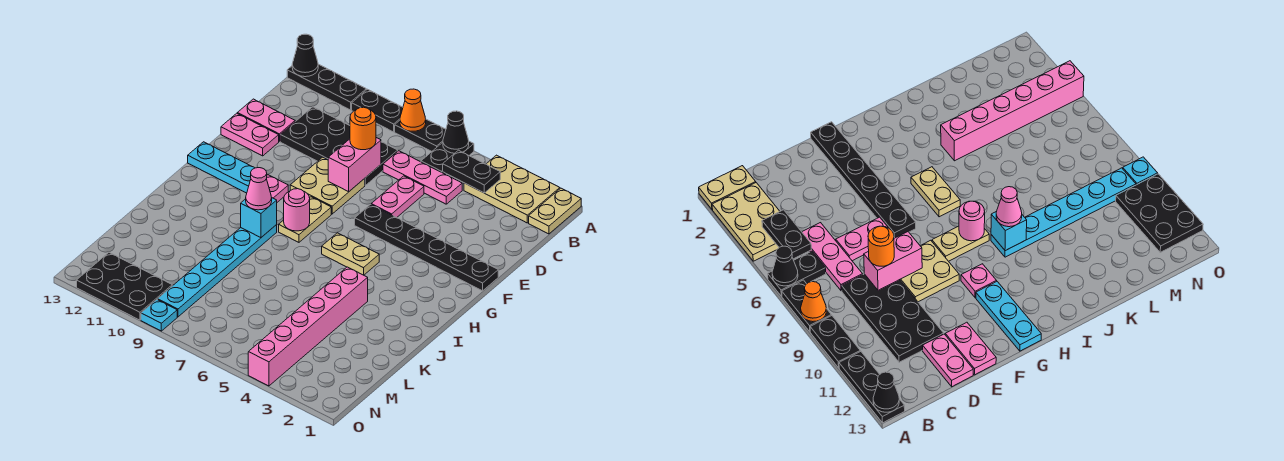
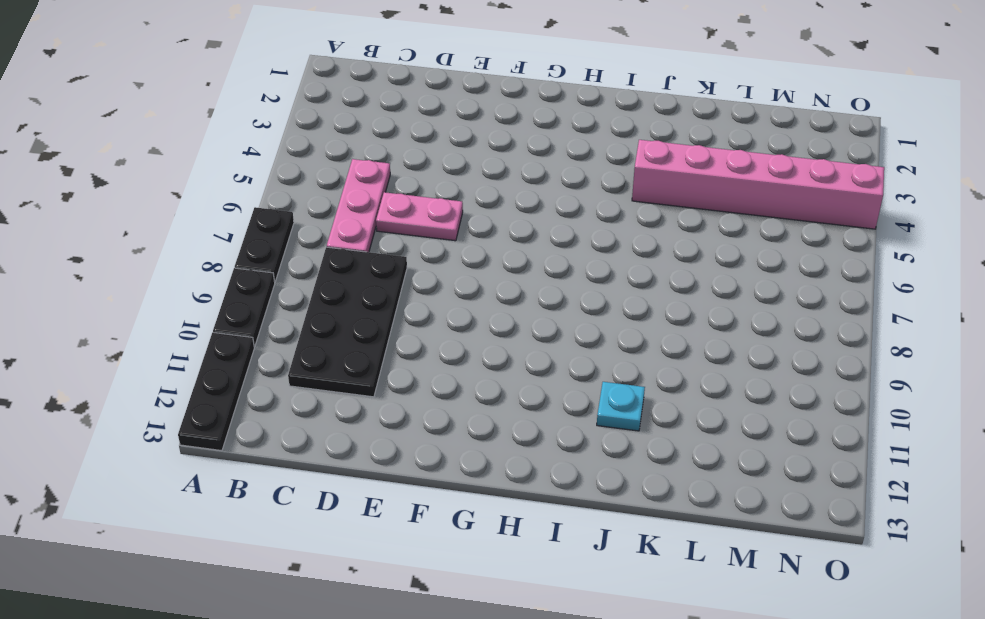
cyan plate J11 level 1 -> cyan plate O9 level 1
none -> tan plate A1:B1 level 1
none -> tan plate A2:B4 level 1
none -> black plate A6:B6 level 1
none -> pink plate D12:D13 level 1

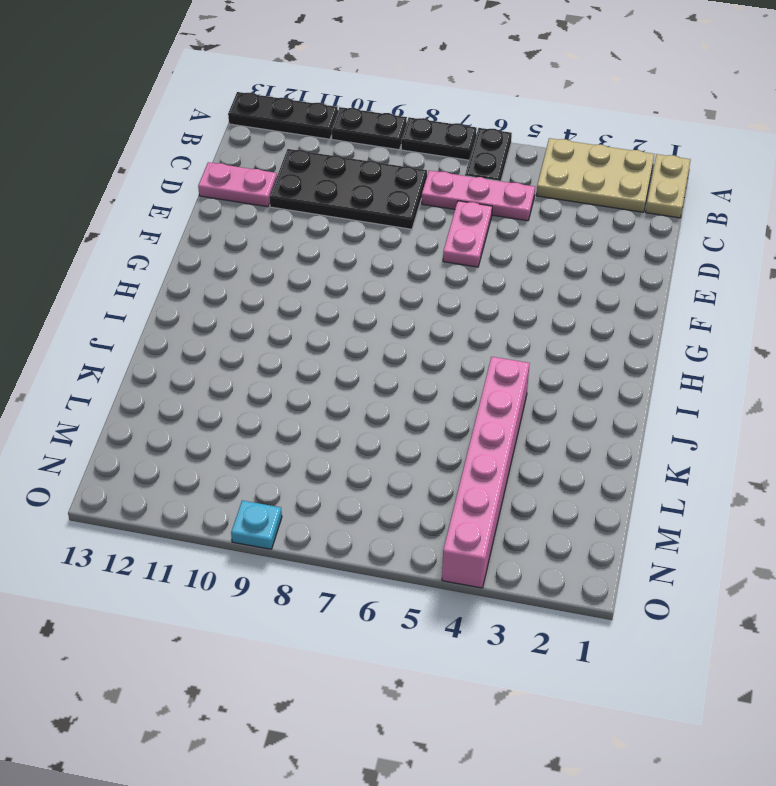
none -> tan plate E8:F9 level 1
none -> pink plate E12:E13 level 1
none -> black plate F1:F6 level 1
none -> tan plate G8:H8 level 1

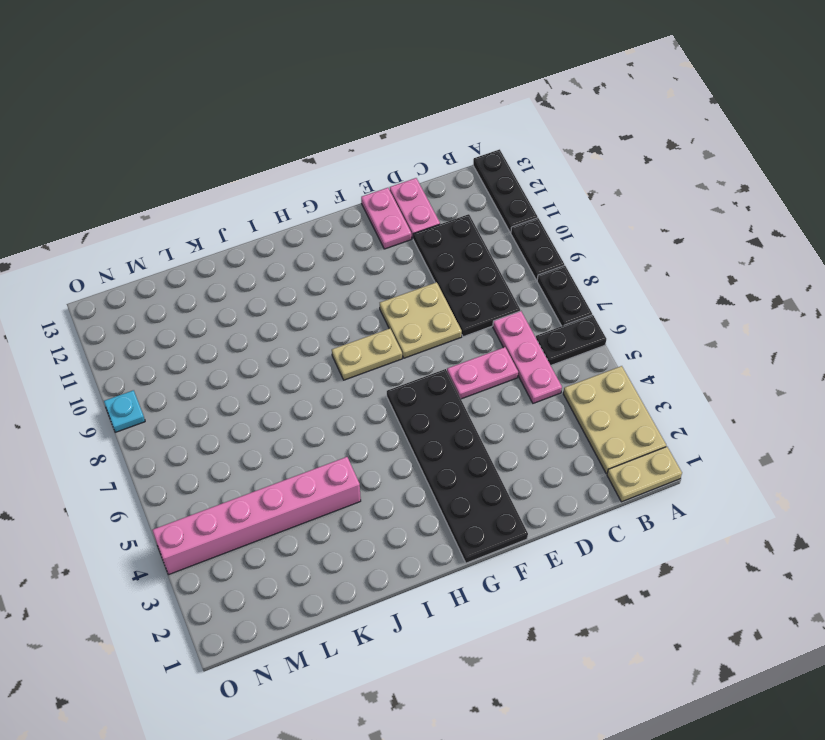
black plate F1:G6 level 1 -> black plate F1:F6 level 1
none -> pink plate G10 level 1
none -> cyan plate G11:G13 level 1
none -> tan plate H5:H6 level 1
none -> cyan plate I9:N9 level 1

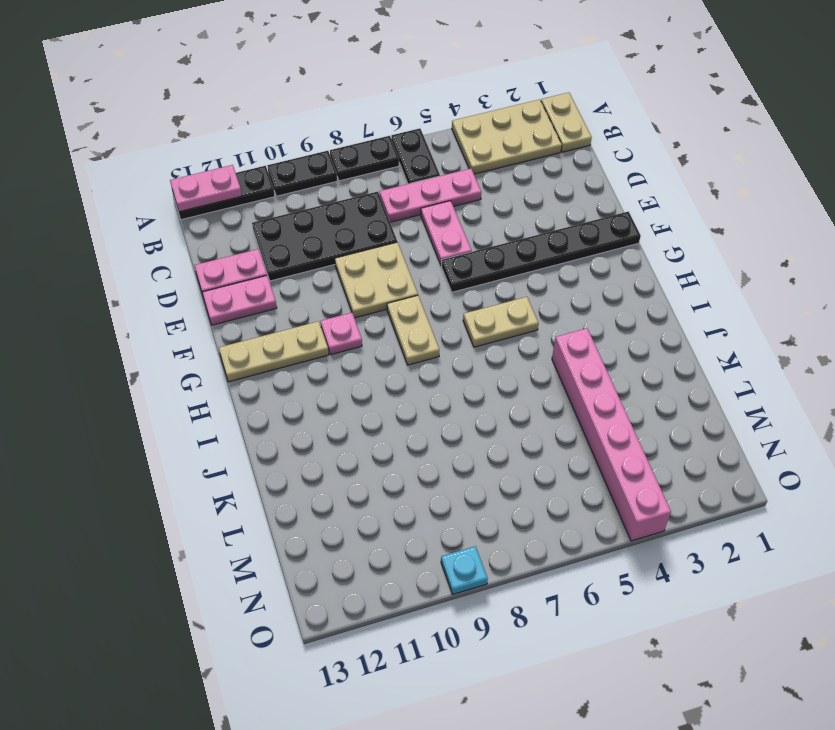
pink plate A12:A13 level 2 -> black cone A13 level 2
tan plate G11:G13 level 1 -> cyan plate G11:G13 level 1
none -> cyan plate I9:N9 level 1
none -> black plate N10:O12 level 1
none -> black cone A6 level 2
none -> orange cone A8 level 2

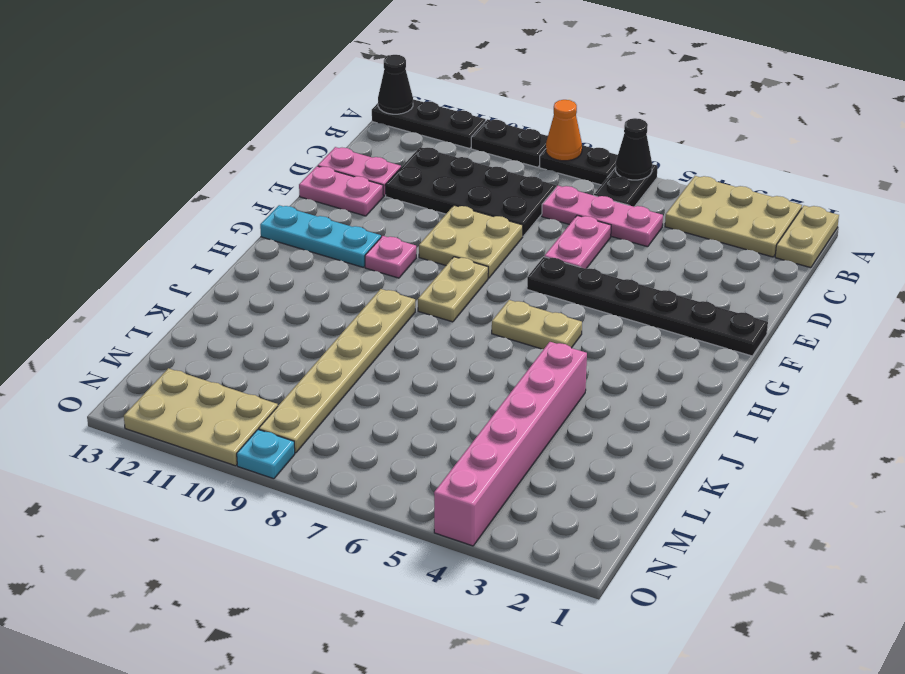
tan plate I9:N9 level 1 -> cyan plate I9:N9 level 1
tan plate N10:O12 level 1 -> black plate N10:O12 level 1
none -> black plate B4:B5 level 2
none -> pink brick D8:E8 level 2
none -> pink round brick H8 level 2
none -> cyan brick I9 level 2

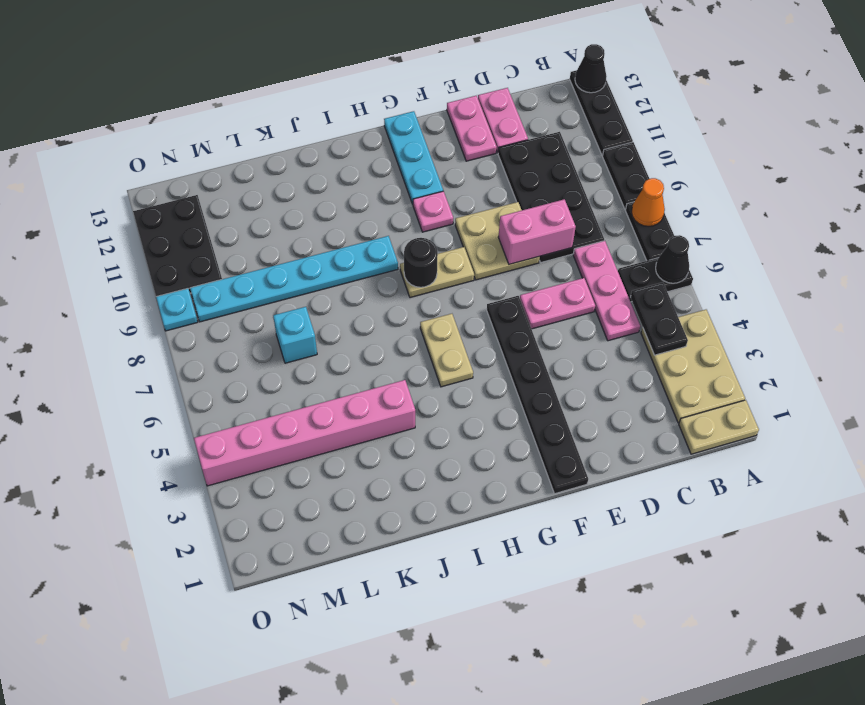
black round brick H8 level 2 -> pink round brick H8 level 2
cyan brick L7 level 1 -> cyan brick I9 level 2
none -> orange round brick D8 level 3
none -> pink cone I9 level 3

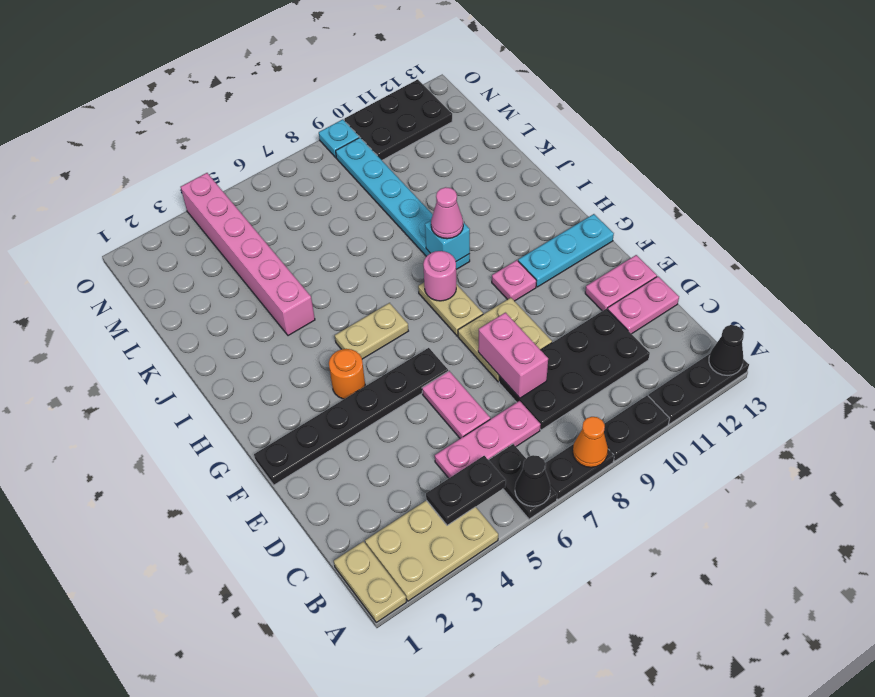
orange round brick G4 level 1 -> orange round brick D8 level 3

